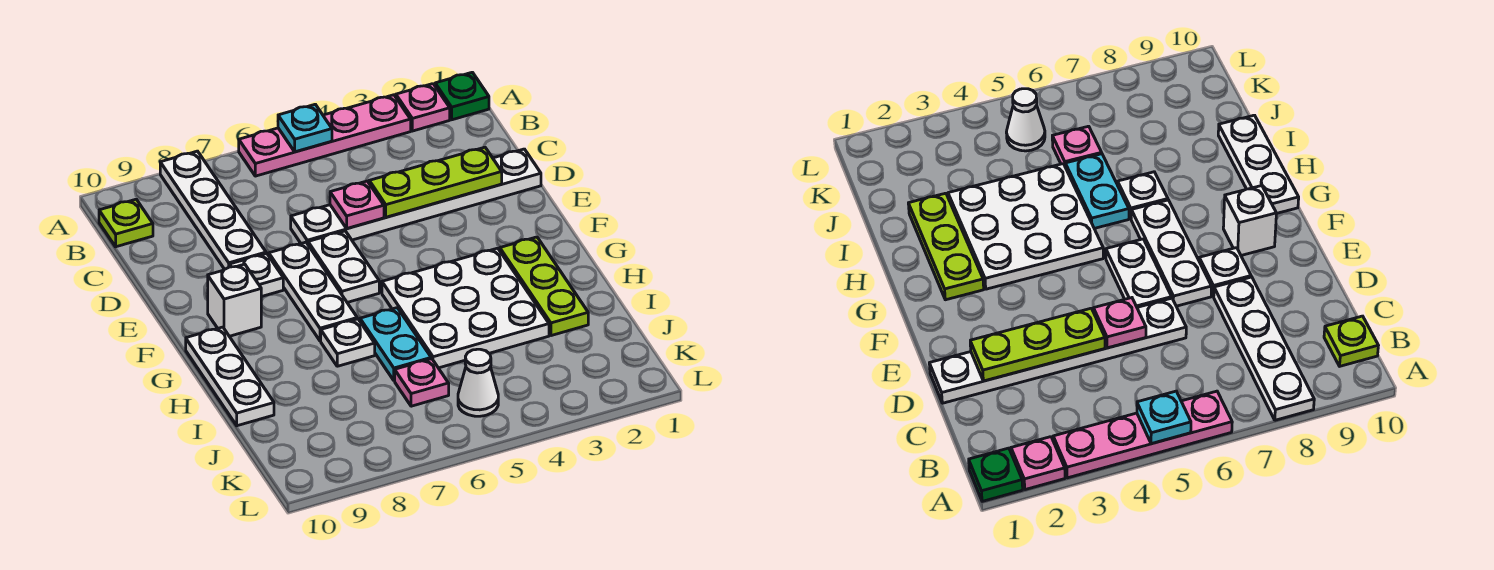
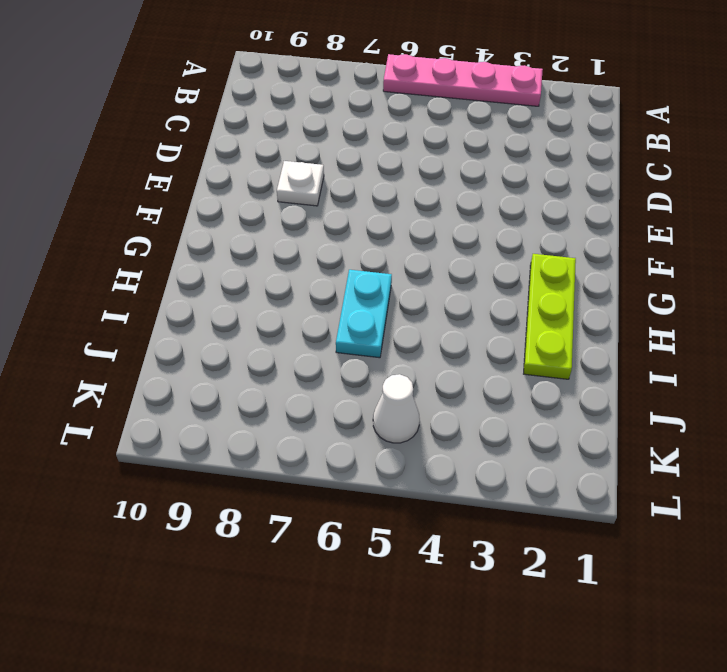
none -> green plate A1 level 1
none -> pink plate A2 level 1
none -> white plate A8:D8 level 1

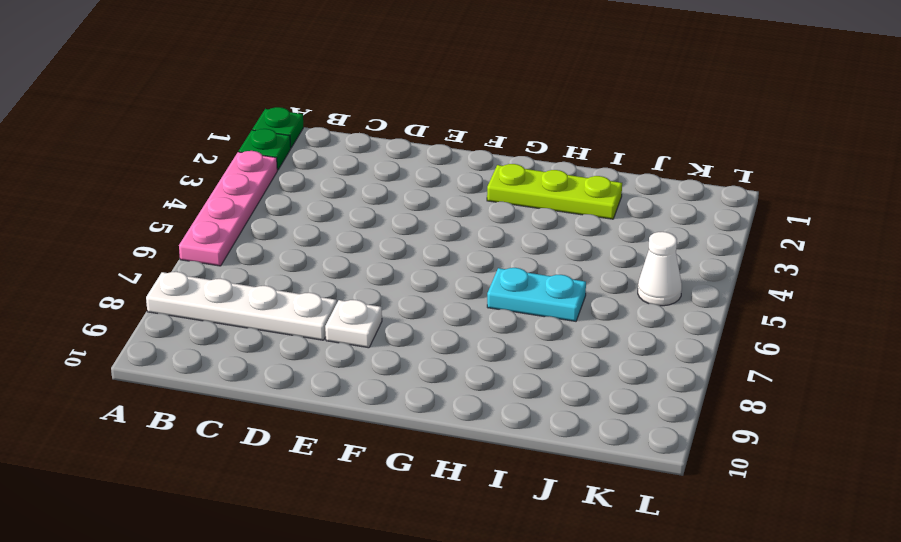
green plate A2 level 1 -> pink plate A2 level 1
none -> lime plate B10 level 1
none -> white plate D1:D6 level 1
none -> white plate E6:F6 level 1

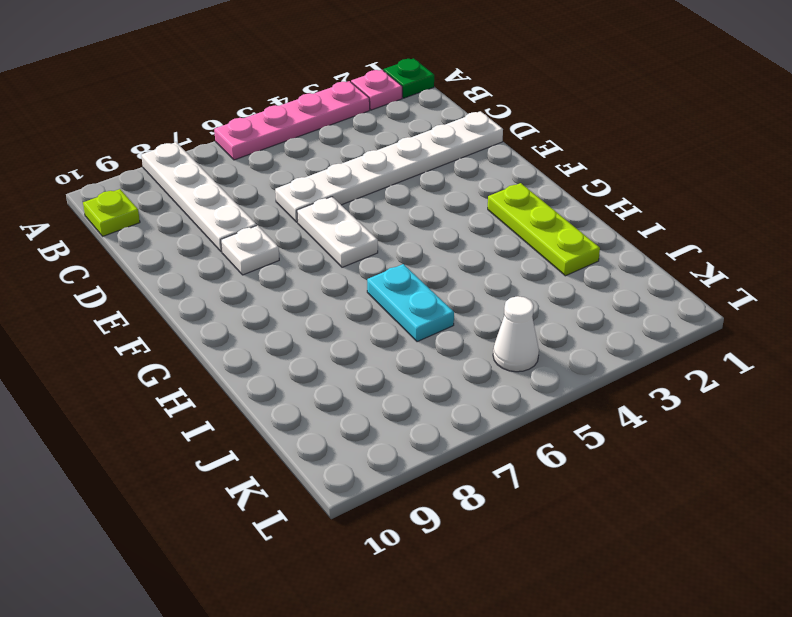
none -> white plate E7:G7 level 1
none -> white brick F9 level 1
none -> white plate G3:I5 level 1

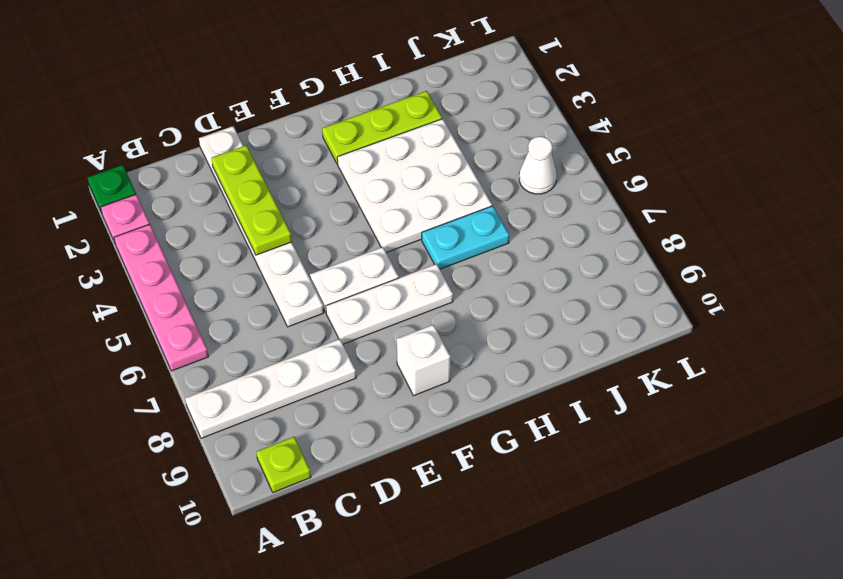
none -> white plate E8 level 1
none -> white plate G10:I10 level 1
none -> white plate H7 level 1

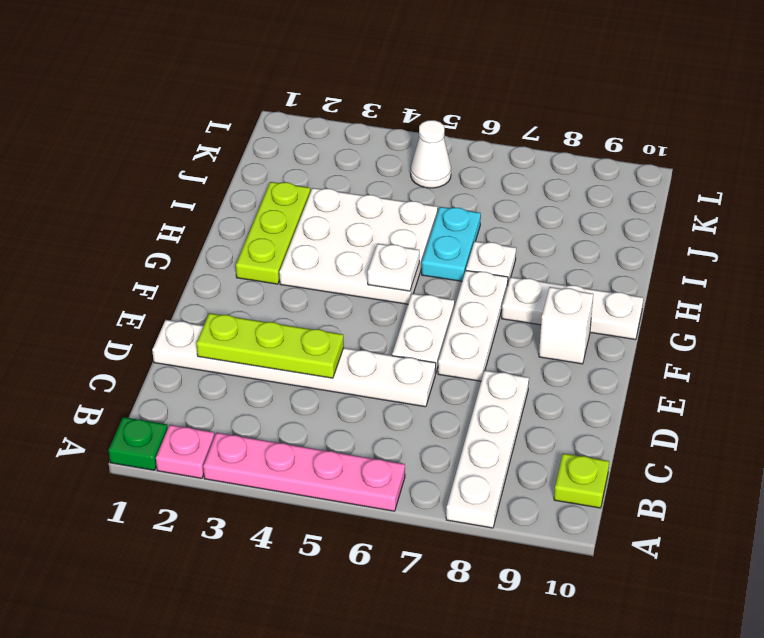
white plate G5 level 2 -> white plate E8 level 1
white plate G8:G10 level 1 -> white plate G10:I10 level 1
none -> pink plate J6 level 1
none -> cyan plate A5 level 2
none -> pink plate D5 level 2

